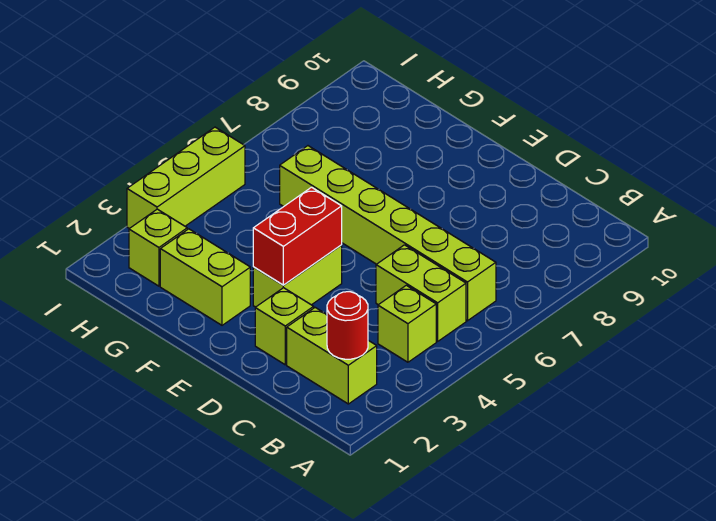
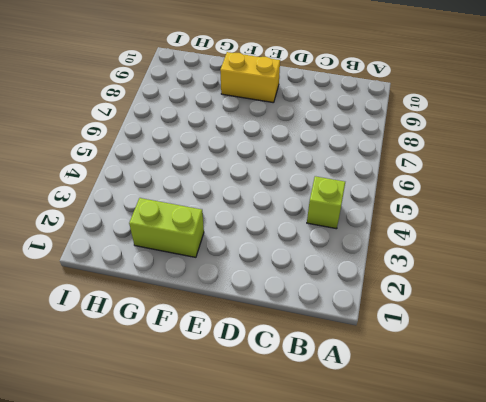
yellow brick E9:F9 level 1 -> none
none -> lime brick B2:C2 level 1
none -> lime brick B5:C5 level 1

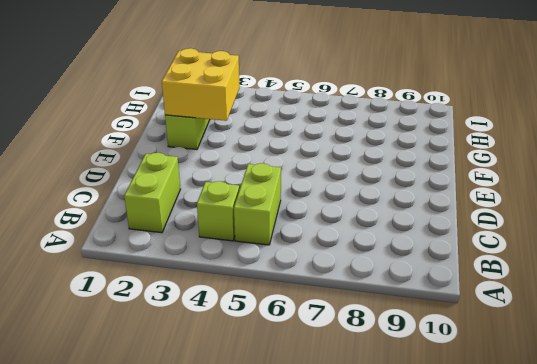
yellow brick F2:G3 level 2 -> none
none -> lime brick B6:G6 level 1
none -> lime brick D2 level 1

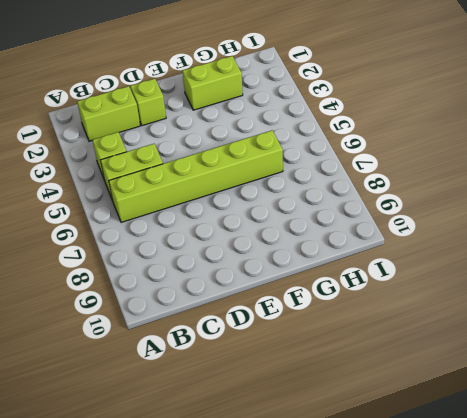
none -> lime brick E3:E4 level 1
none -> lime brick H2 level 1

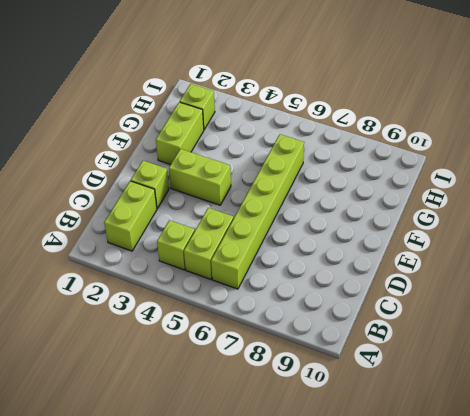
none -> lime brick I3:I5 level 1
none -> red round brick B2 level 2

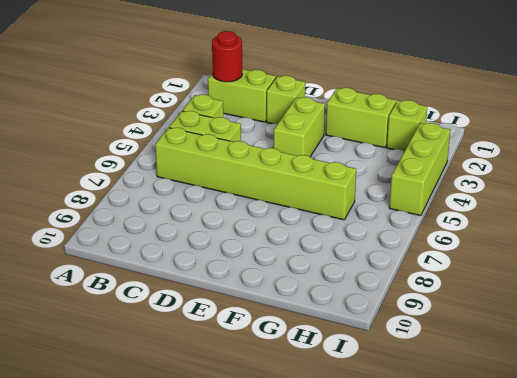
none -> red brick E3:E4 level 2

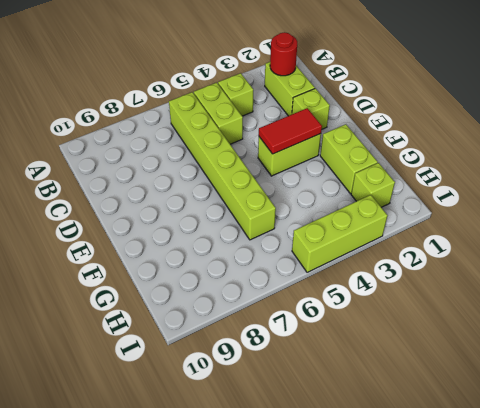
red tile E3:E4 level 2 -> red brick E3:E4 level 2

